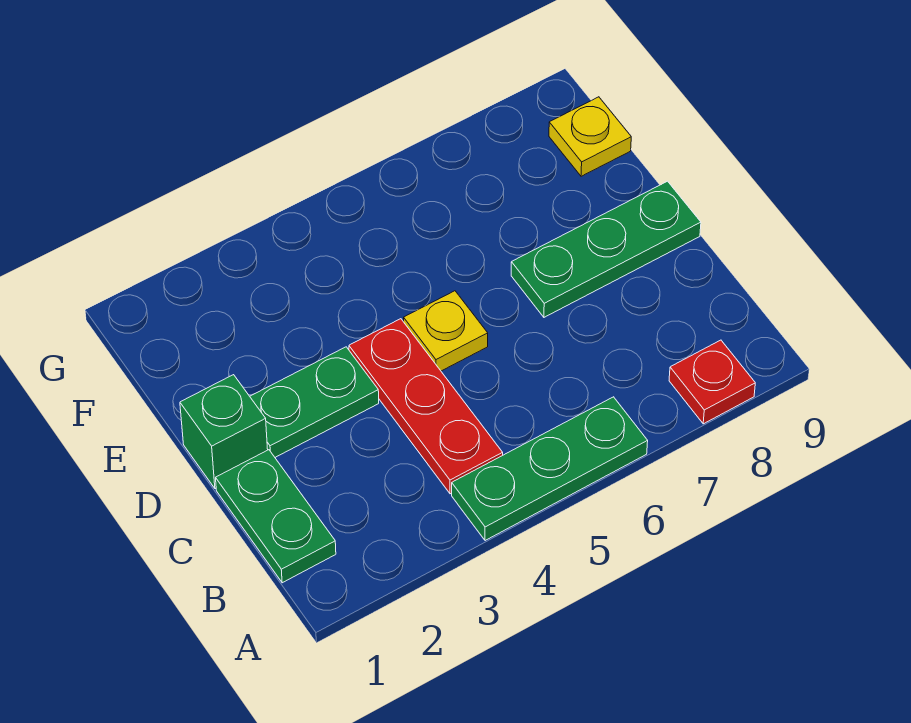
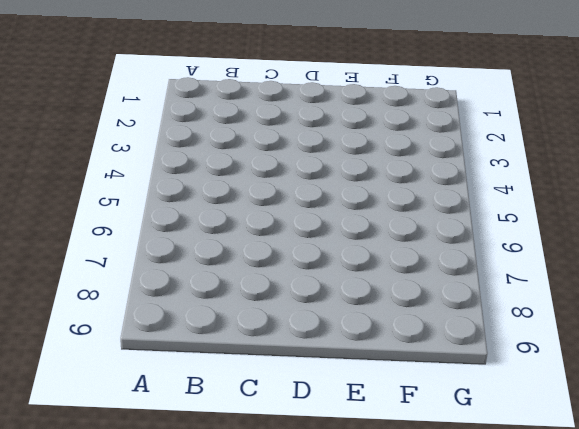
none -> green plate A4:A6 level 1
none -> red plate A8 level 1

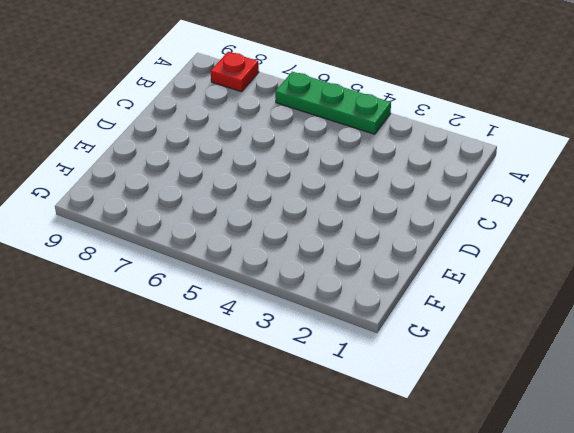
none -> green plate B1:C1 level 1
none -> red plate B4:D4 level 1

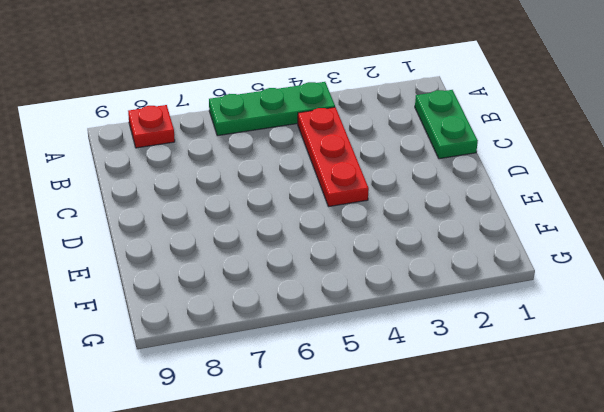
none -> green brick D1 level 1
none -> green plate D2:D3 level 1

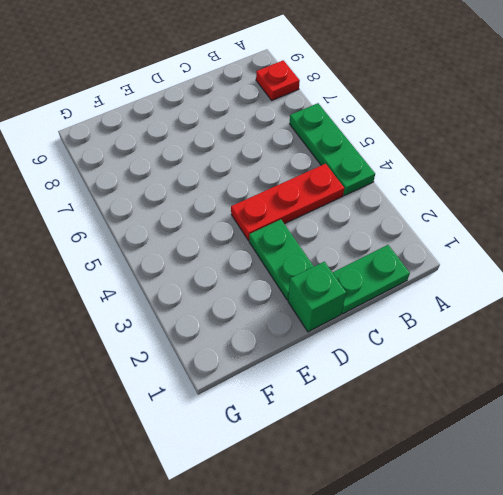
none -> yellow plate D5 level 1
none -> green plate D7:D9 level 1

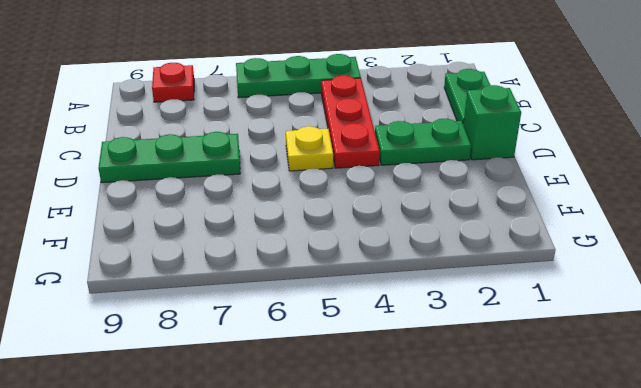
none -> yellow plate F9 level 1

